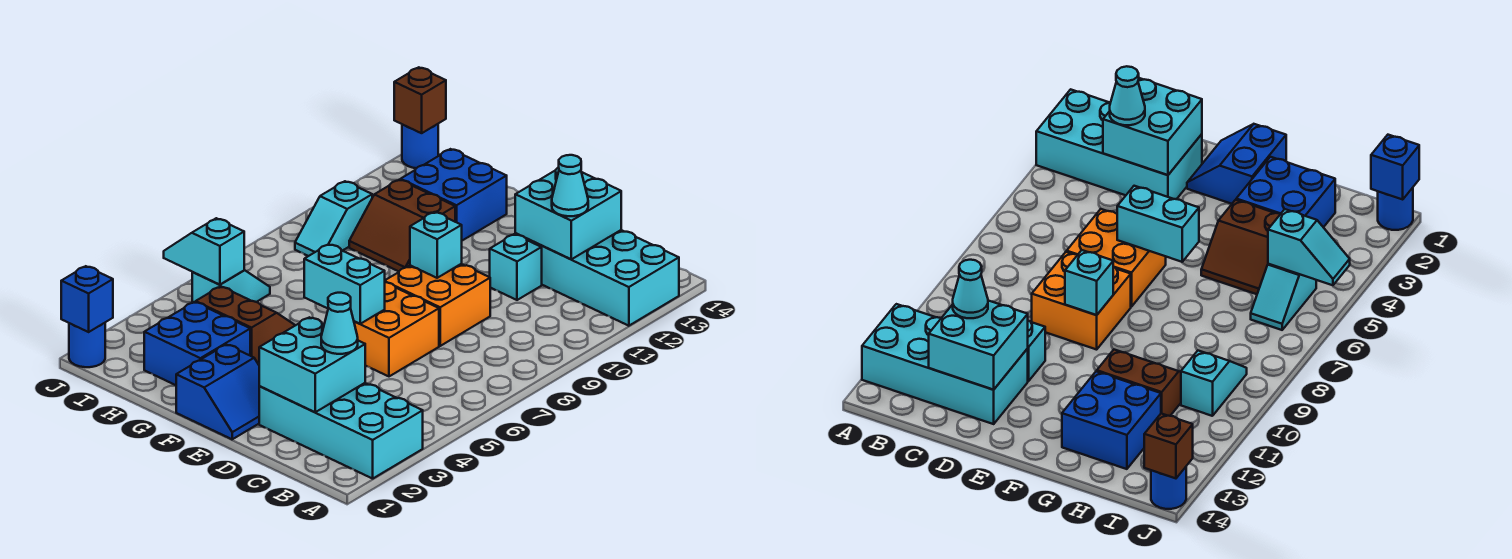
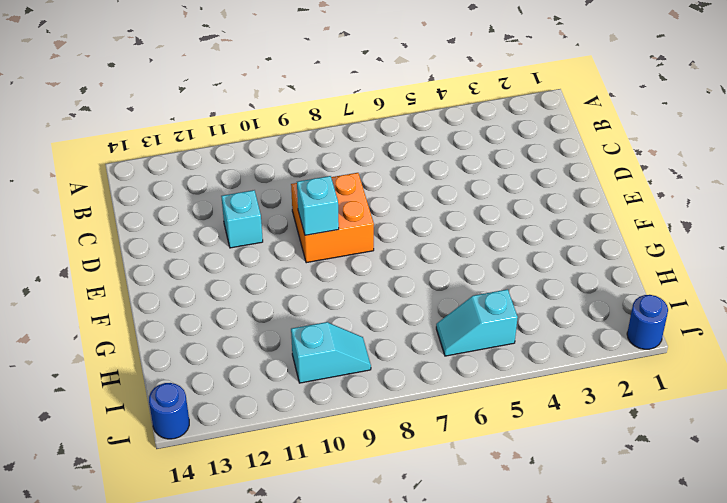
none -> cyan brick A2:D3 level 1
none -> cyan brick A12:D13 level 1
none -> orange brick D6:E7 level 1

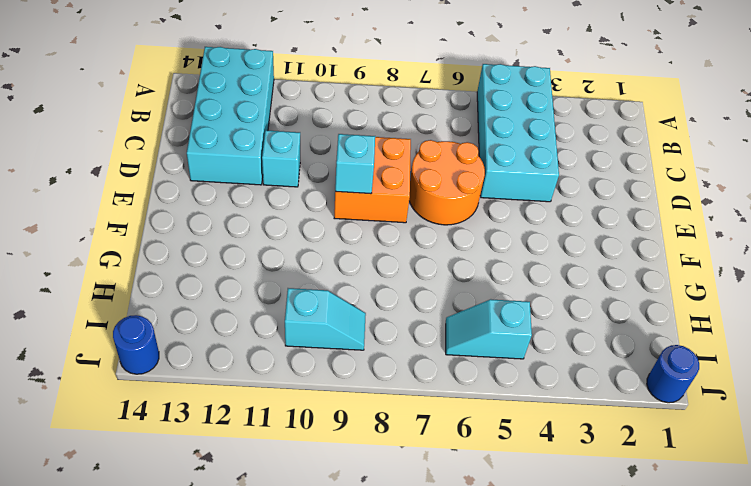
cyan brick A4:D5 level 1 -> cyan brick A2:D3 level 1
orange round brick D6:E7 level 1 -> orange brick D6:E7 level 1
none -> blue slope E1:F2 level 1 top F
none -> blue brick G2:H3 level 1
none -> brown slope G4:H5 level 1 top 4

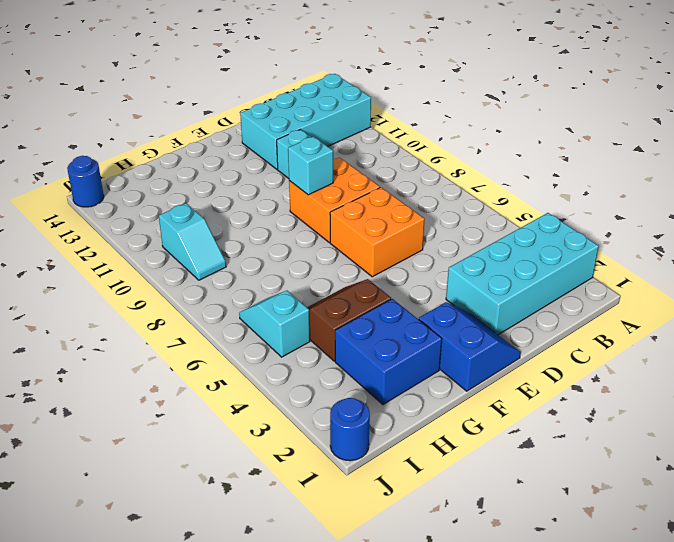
none -> brown slope G10:H11 level 1 top 11
none -> blue brick G12:H13 level 1
none -> cyan brick C2:D3 level 2

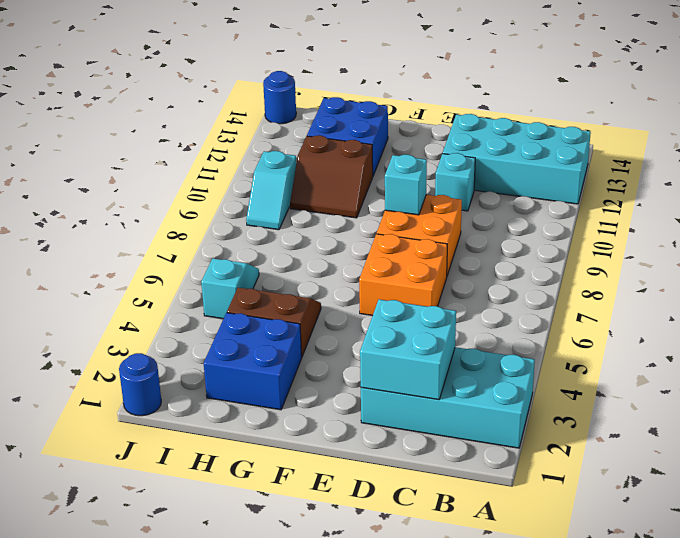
none -> blue slope E1:F2 level 1 top F
none -> cyan brick C12:D13 level 2
none -> cyan brick E6:F6 level 2

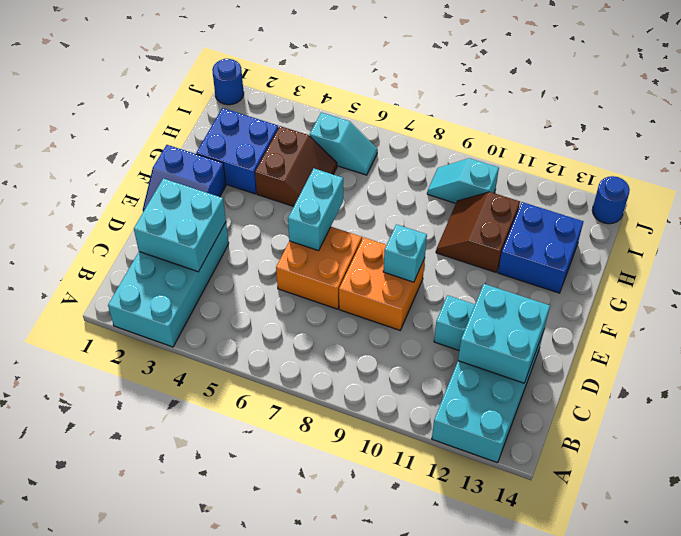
none -> cyan slope I5:J5 level 2 top I
none -> blue brick J1 level 2
none -> brown brick J14 level 2

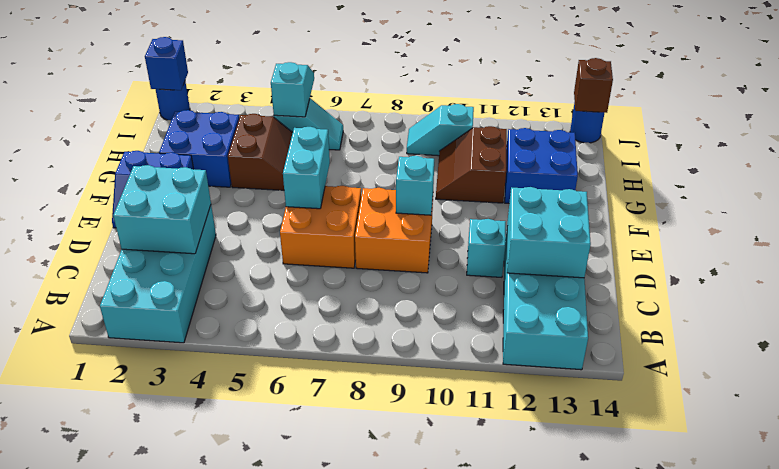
none -> cyan cone C3 level 3
none -> cyan cone C12 level 3

